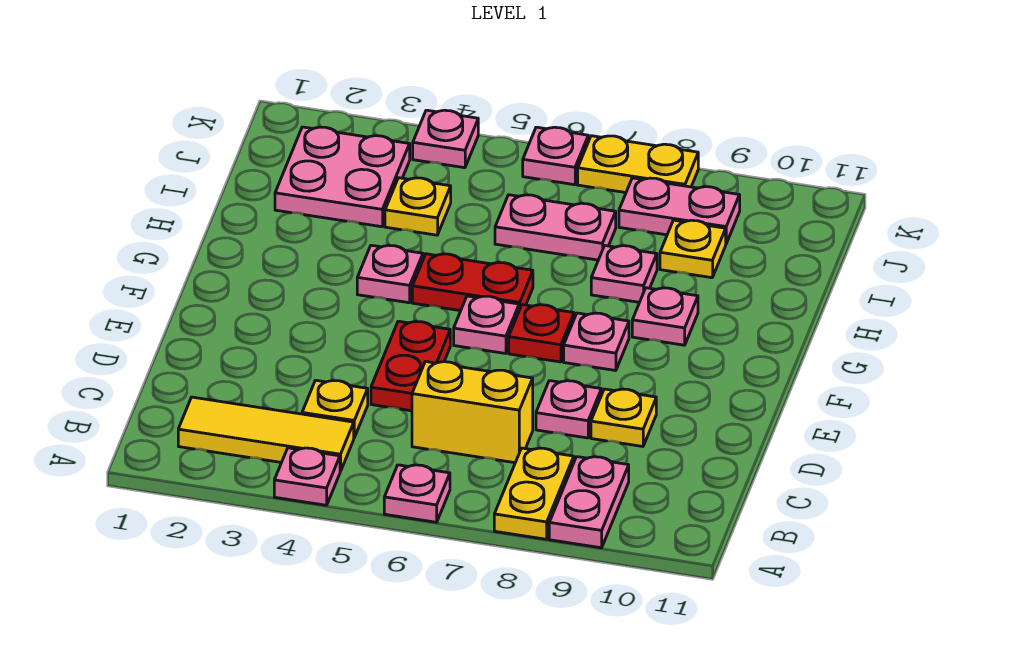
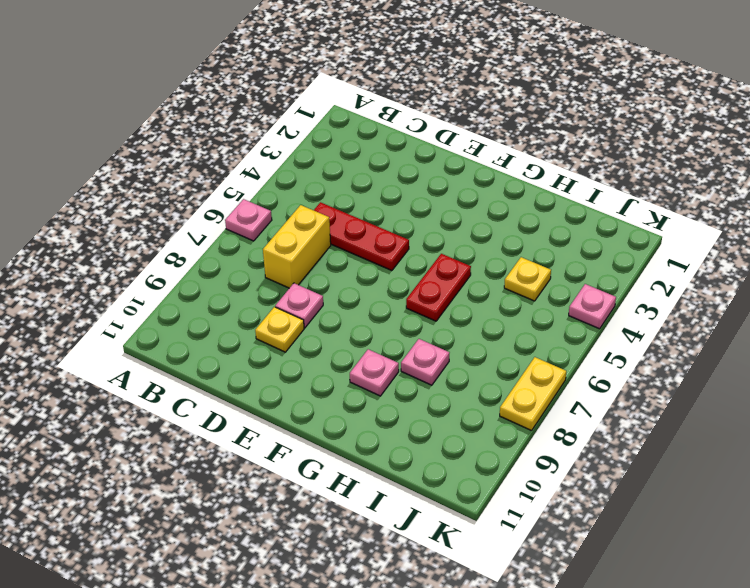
red plate C5:E5 level 1 -> red plate D5:E5 level 1
none -> pink plate A4 level 1
none -> yellow plate A8:B8 level 1
none -> pink plate A9:B9 level 1

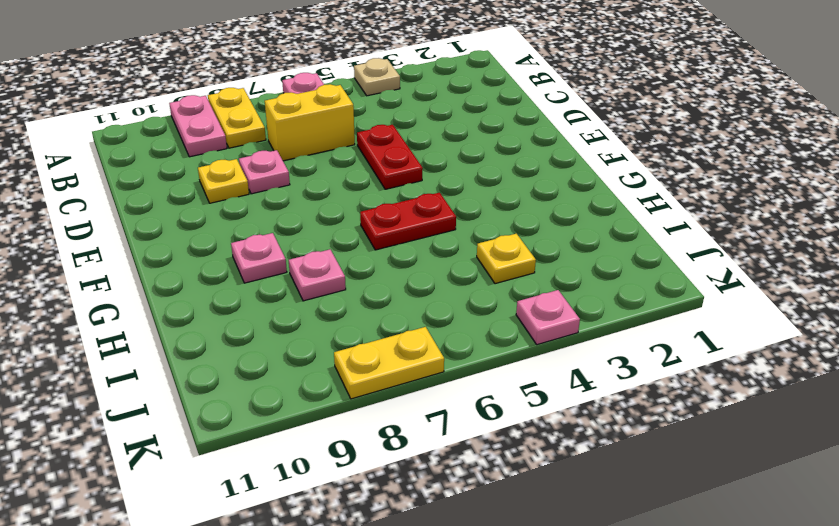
tan plate A4 level 1 -> pink plate A4 level 1
none -> yellow tile B2:B4 level 1
none -> yellow plate C4 level 1
none -> pink plate F6 level 1

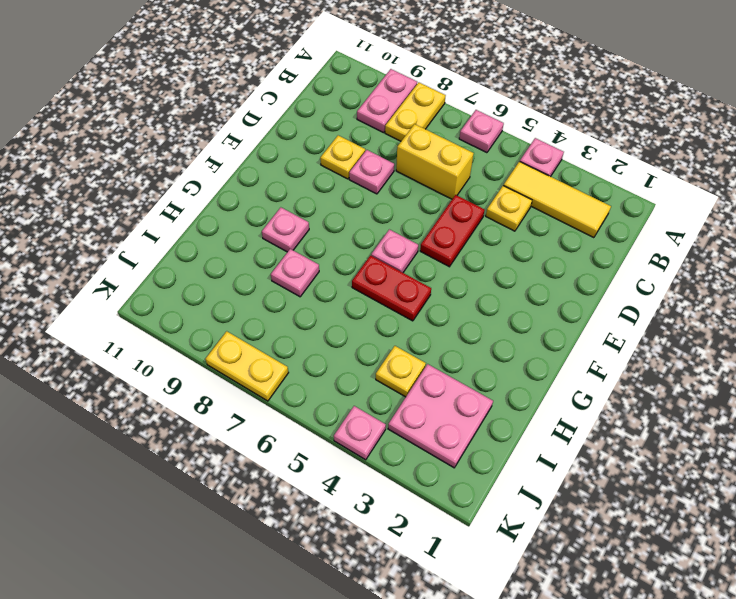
none -> red plate F7 level 1
none -> pink plate F8 level 1
none -> pink plate G4 level 1

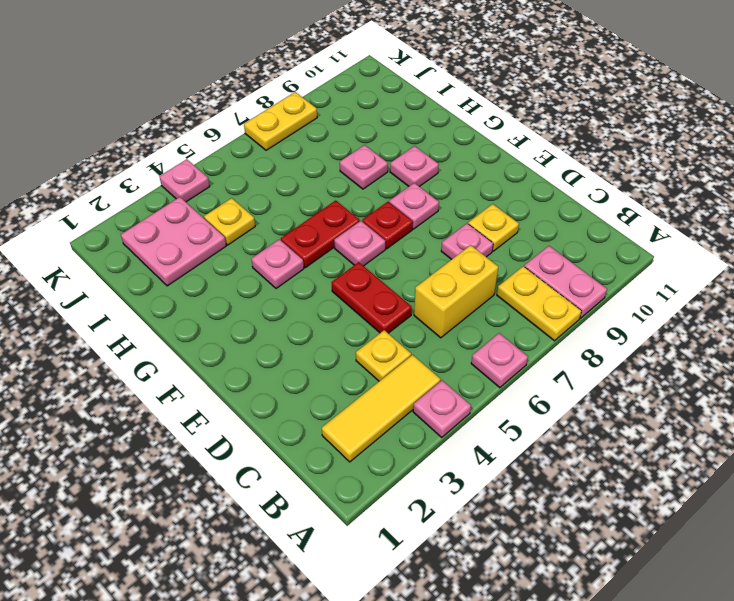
none -> pink plate I6:I7 level 1
none -> yellow plate I9 level 1
none -> pink plate J8:J9 level 1

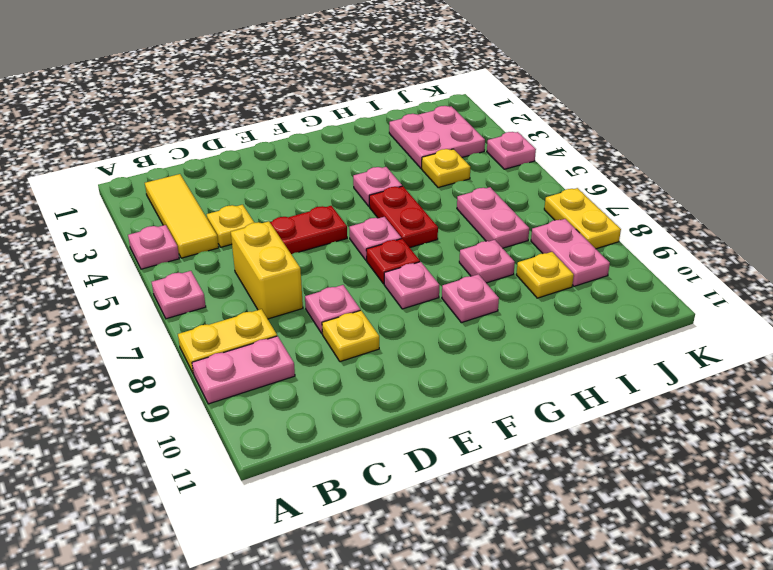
none -> pink plate K6 level 1

